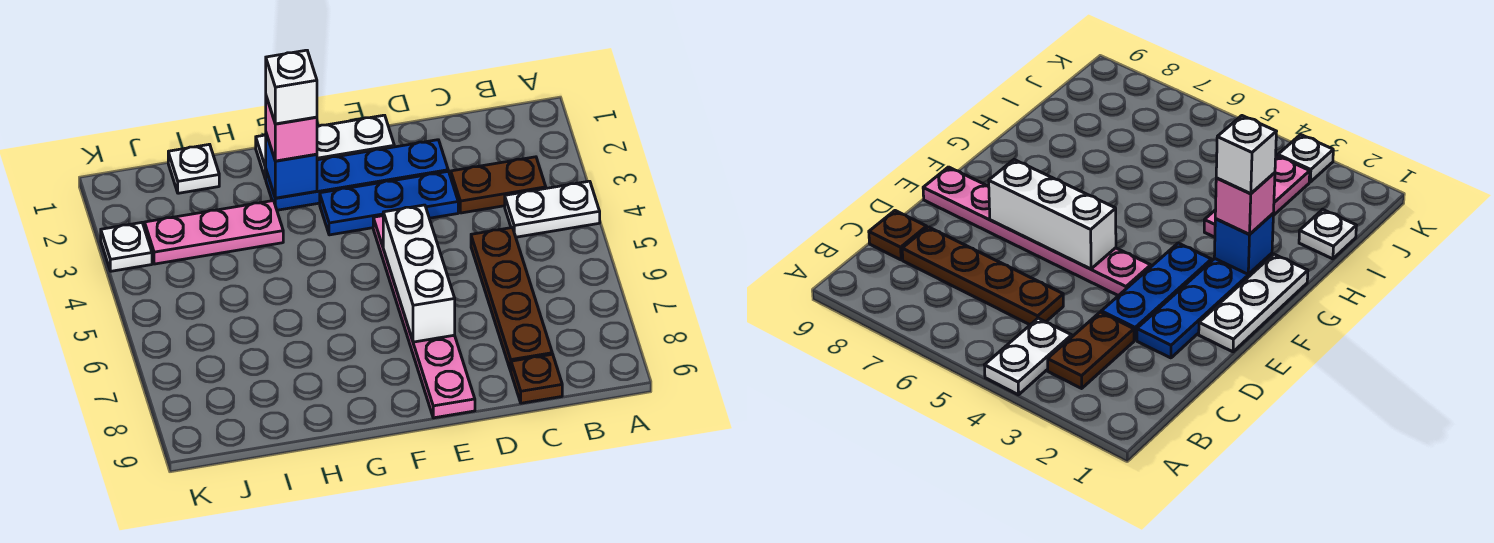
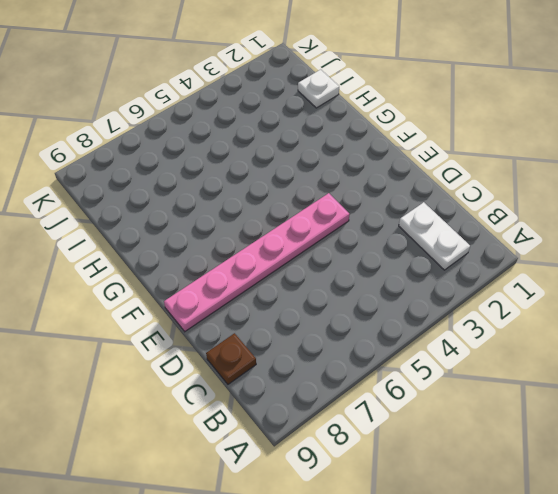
white plate B2:C2 level 1 -> white plate A4:B4 level 1
none -> brown plate B3:C3 level 1
none -> brown plate C5:C8 level 1
none -> blue plate D2:G2 level 1

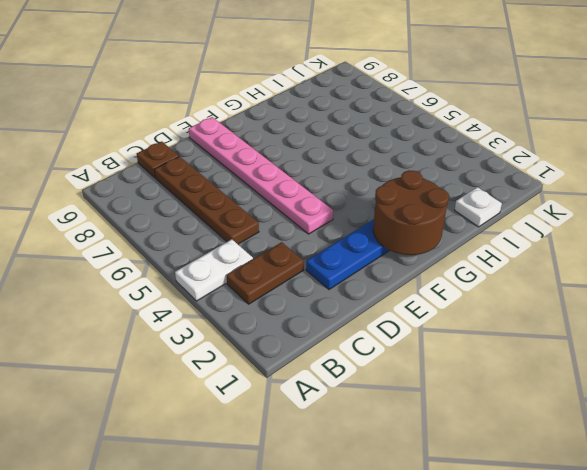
brown round brick F1:G2 level 2 -> blue brick G2 level 2
none -> blue plate D3:F3 level 1
none -> white plate E1:G1 level 1
none -> pink plate H3:J3 level 1

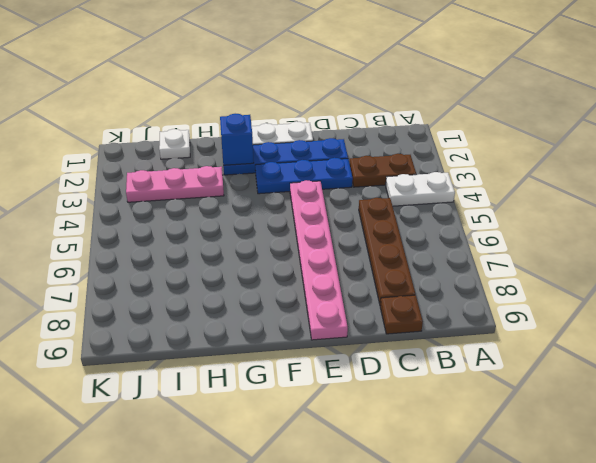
none -> white plate K3 level 1
none -> white brick E5:E7 level 2
none -> pink brick G2 level 3

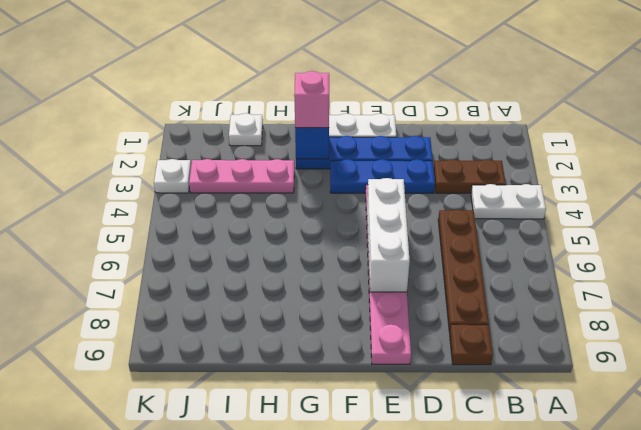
none -> white brick G2 level 4

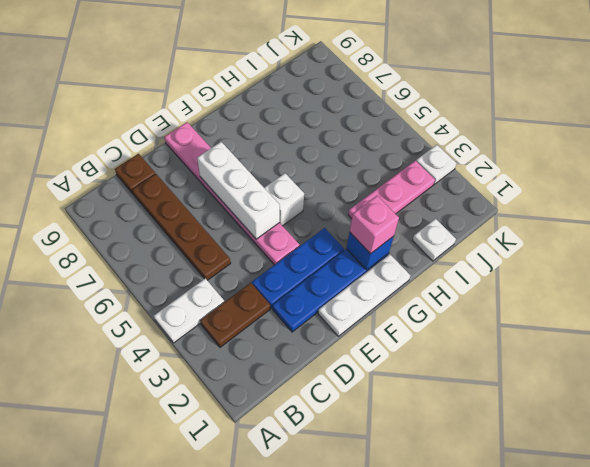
white brick F5 level 1 -> white brick G2 level 4

